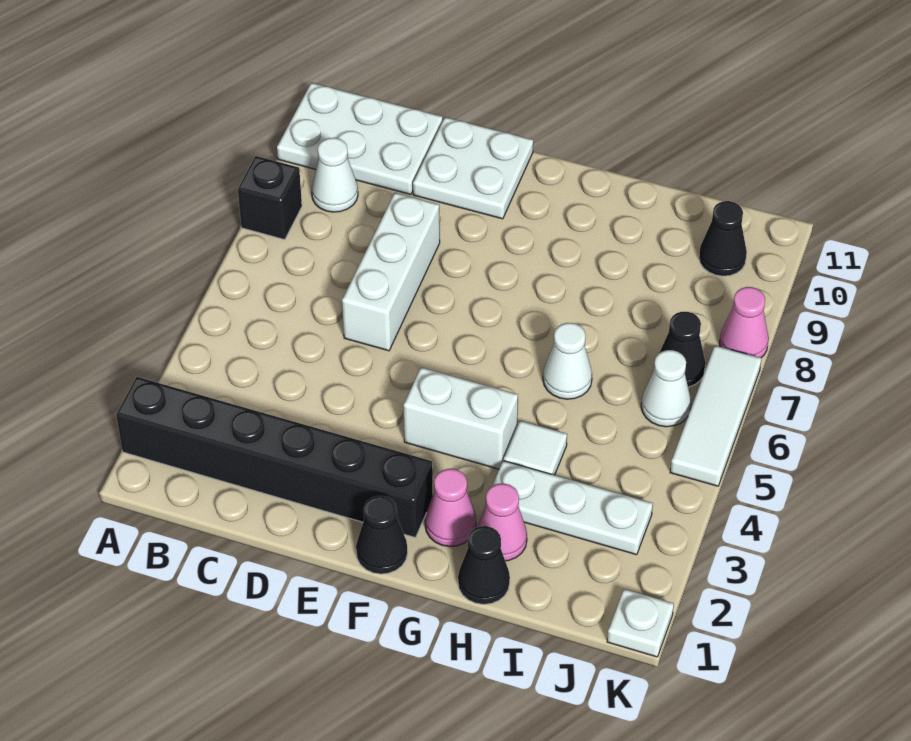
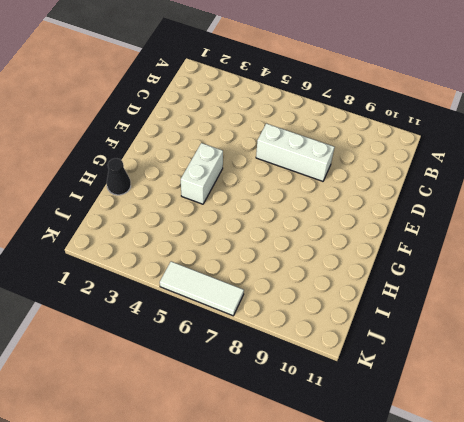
none -> black brick A2:F2 level 1
none -> black brick A8 level 1
none -> white plate A10:C11 level 1

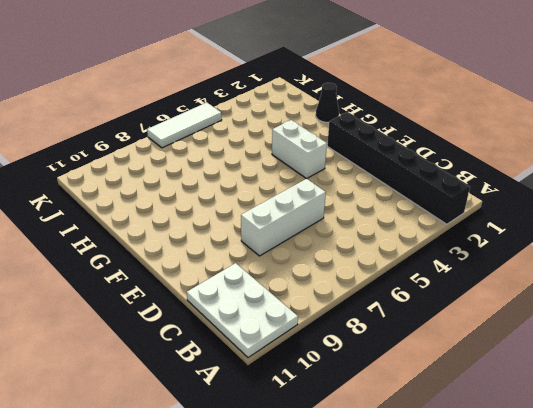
none -> black brick A8 level 1
none -> white cone B9 level 1
none -> white plate D10:E11 level 1

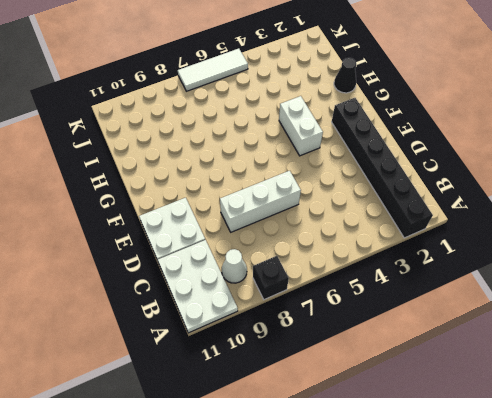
none -> black cone F1 level 1
none -> pink cone G2 level 1
none -> pink cone H2 level 1

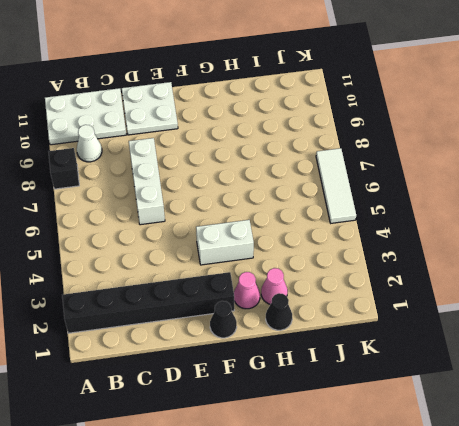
none -> white plate H3:J3 level 1
none -> white tile H4 level 1
none -> white cone H6 level 1

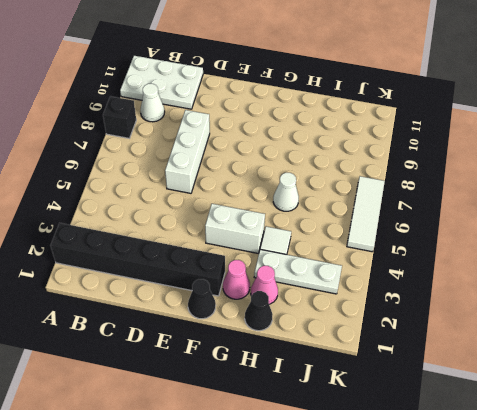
none -> white plate D10:E11 level 1
none -> white cone J6 level 1
none -> black cone J7 level 1

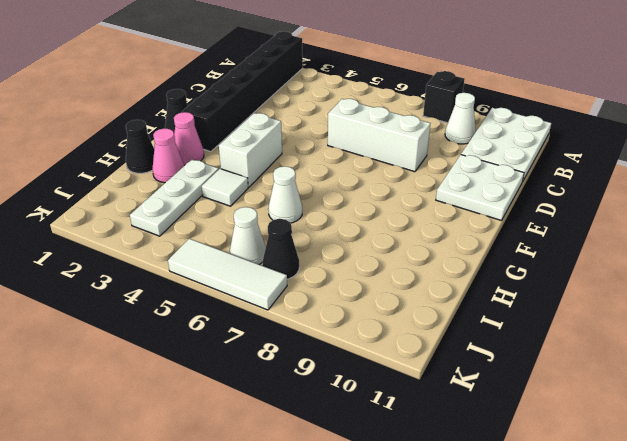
none -> black cone J10 level 1
none -> white plate K1 level 1
none -> pink cone K8 level 1

